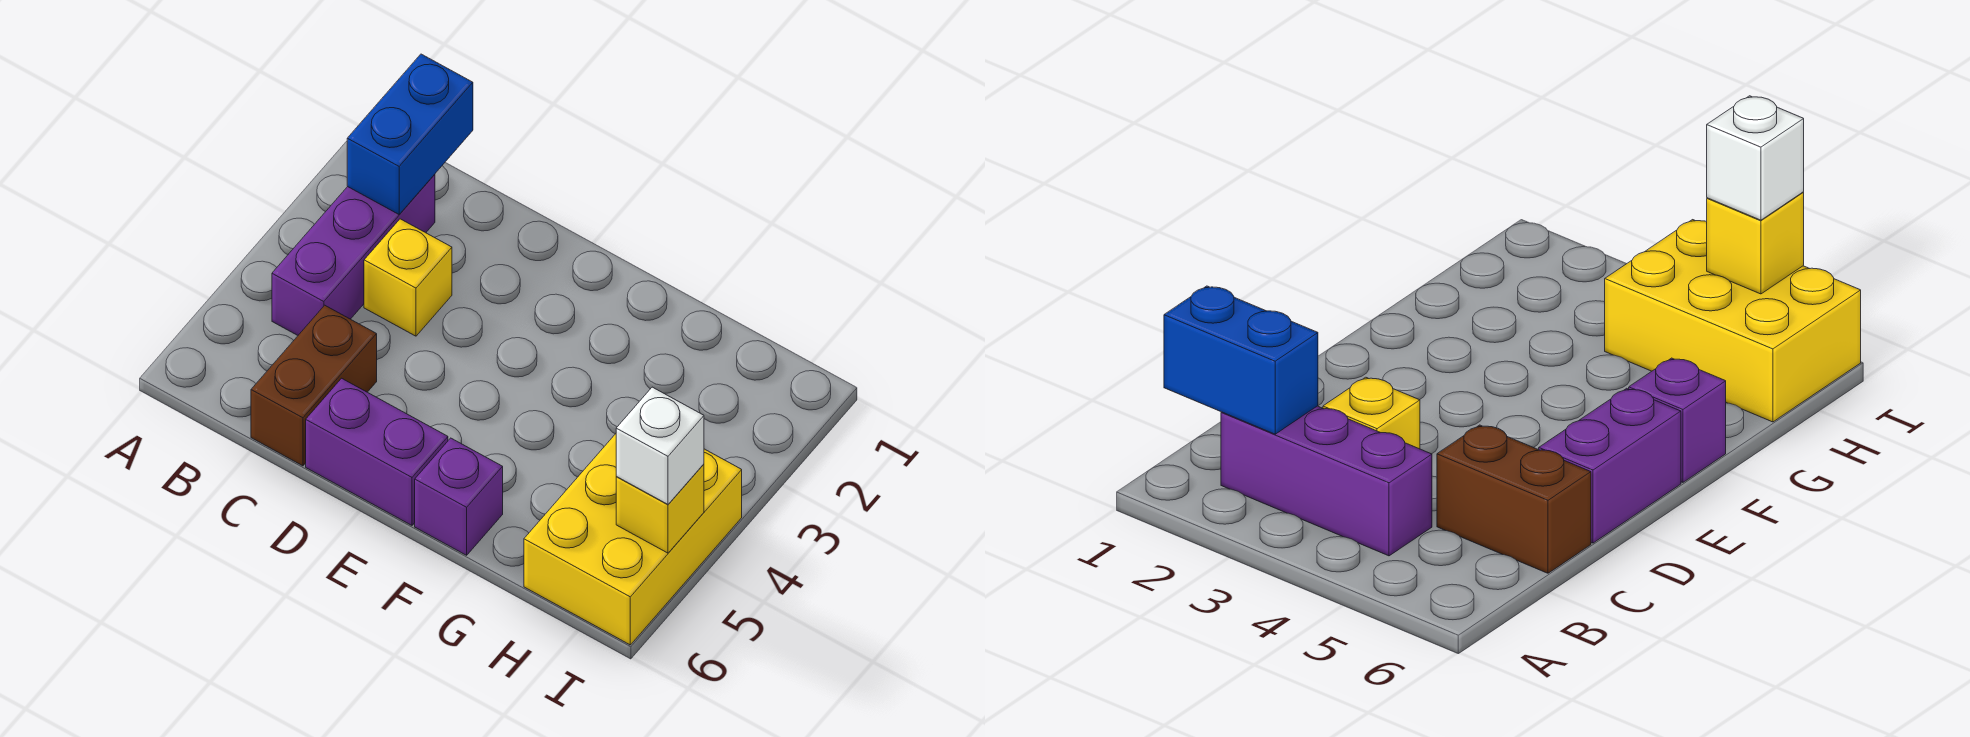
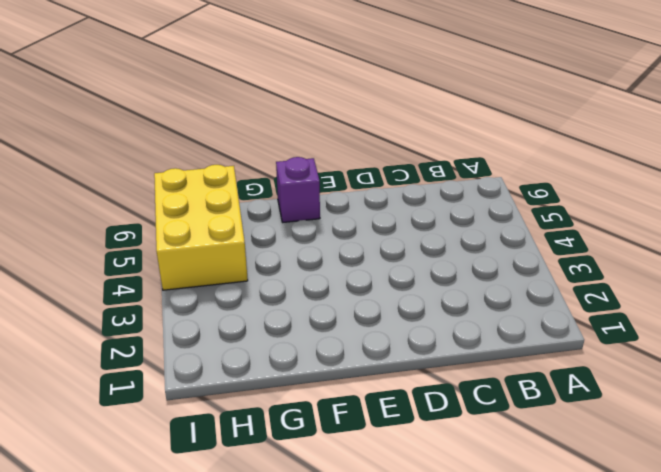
none -> purple brick B2:B4 level 1
none -> yellow brick C3 level 1

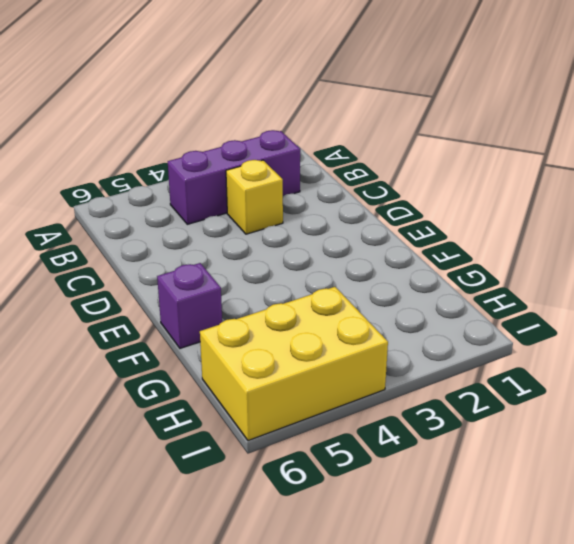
none -> brown brick C5:C6 level 1
none -> purple brick D6:E6 level 1

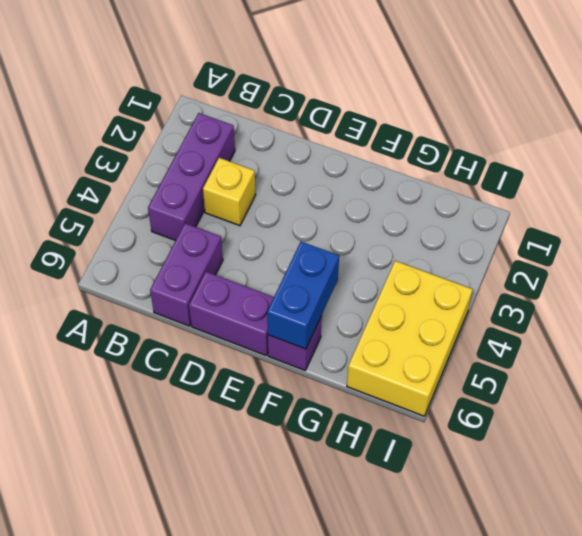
purple brick C5:C6 level 1 -> brown brick C5:C6 level 1
blue brick F5:F6 level 2 -> blue brick B1:B2 level 2
none -> yellow brick I5 level 2
none -> white brick I5 level 3

